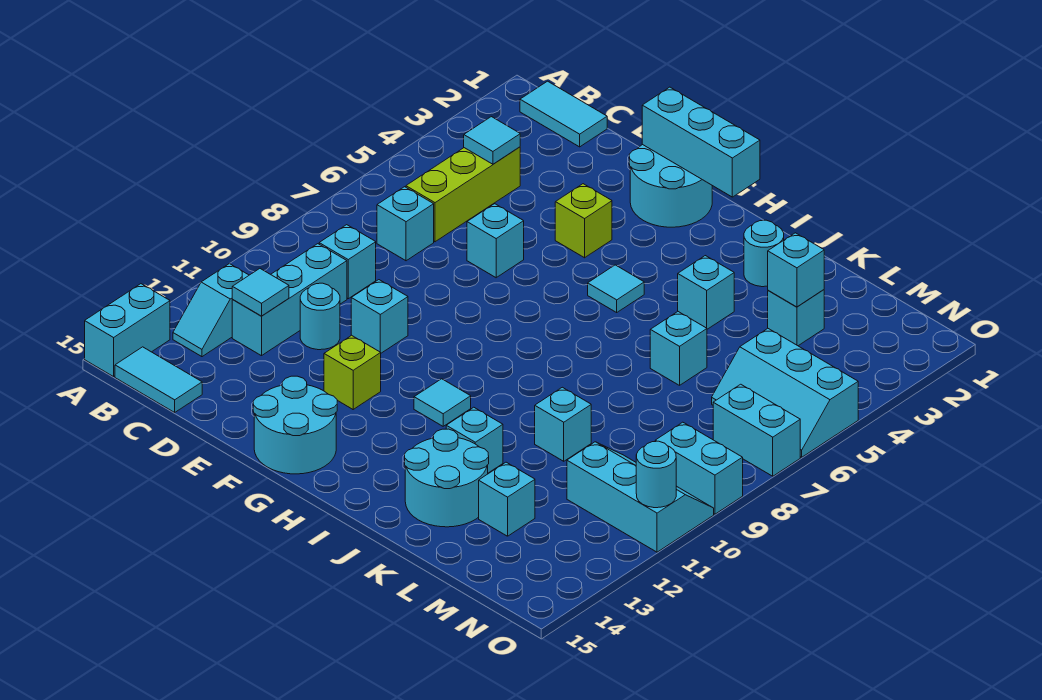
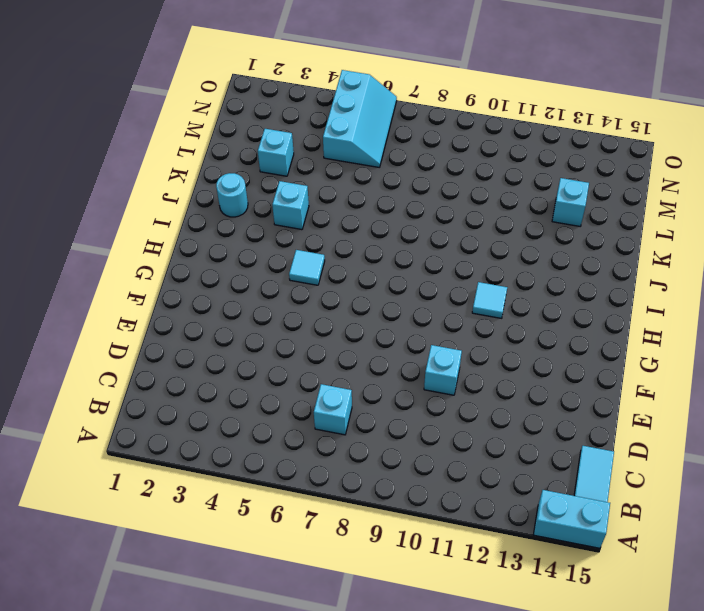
none -> cyan tile B1:C1 level 1
none -> cyan slope B12:B13 level 1 top 12
none -> lime brick C4:C6 level 1
none -> cyan brick C9 level 1

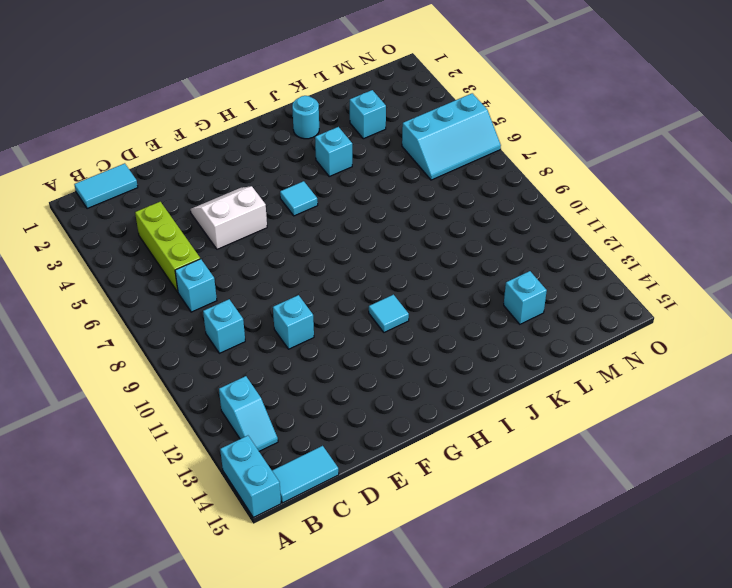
white slope E4:F5 level 1 top 5 -> lime brick F4 level 1
none -> cyan brick C10:C12 level 1
none -> cyan round brick D11 level 1
none -> cyan brick E6 level 1
none -> cyan round brick F1:G2 level 1

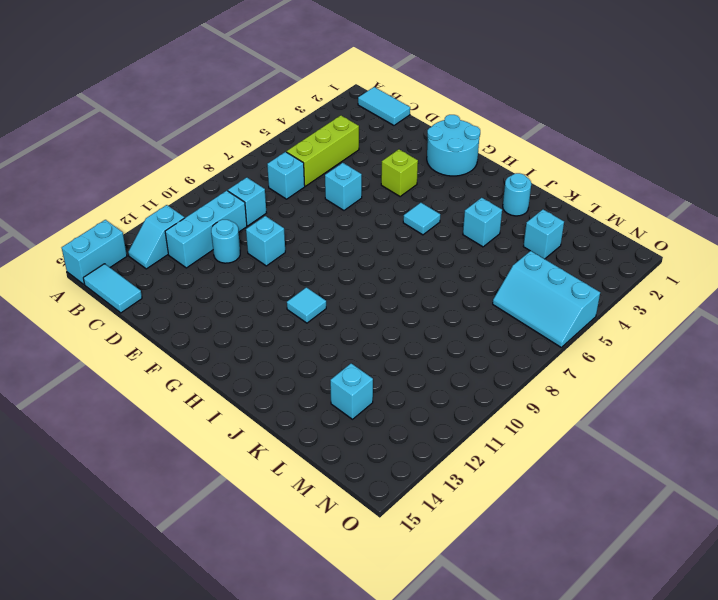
none -> lime brick F12 level 1
none -> cyan round brick F14:G15 level 1
none -> cyan brick J12 level 1
none -> cyan round brick J13:K14 level 1

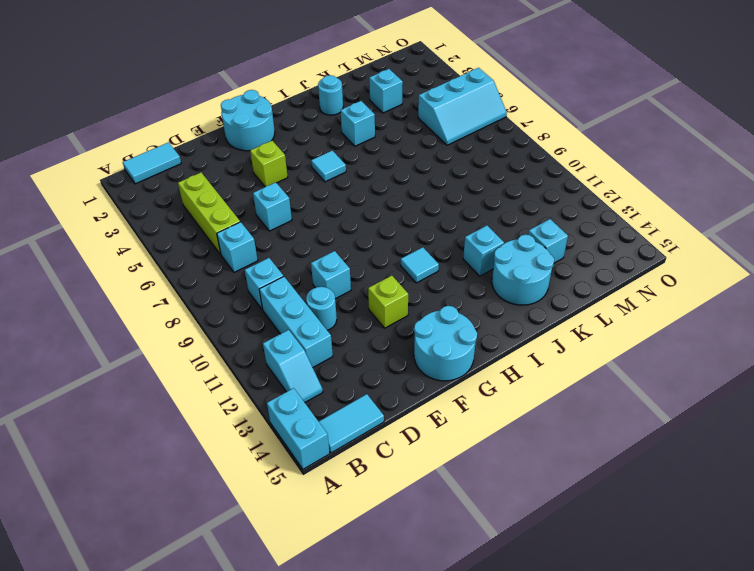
none -> cyan brick K6 level 1
none -> cyan brick K10 level 1
none -> cyan slope M10:O11 level 1 top 11
none -> cyan brick N7:O7 level 1

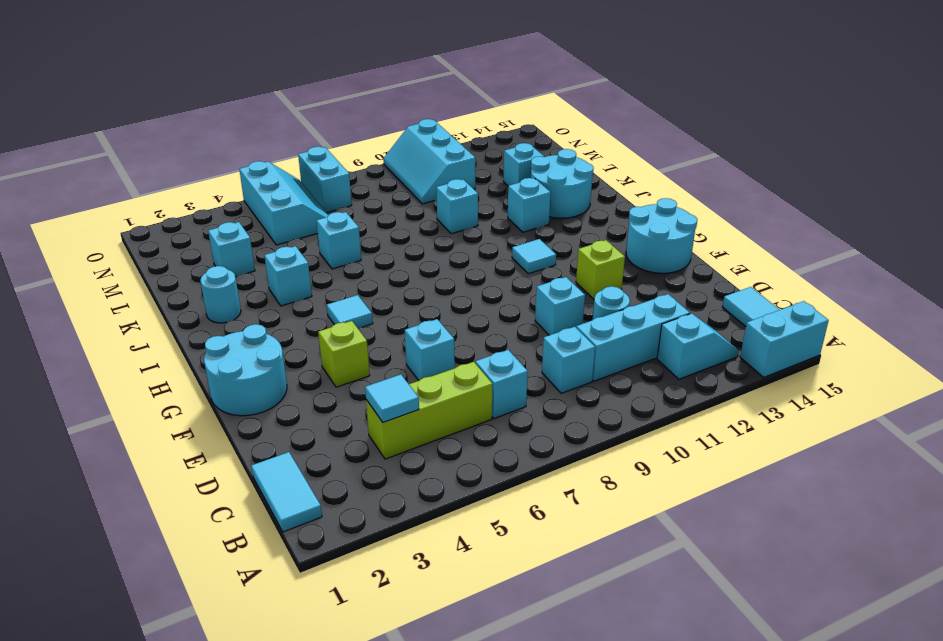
none -> cyan brick N9:O9 level 1
none -> cyan tile C12 level 2
none -> cyan brick F1:H1 level 2
none -> cyan brick L3 level 2

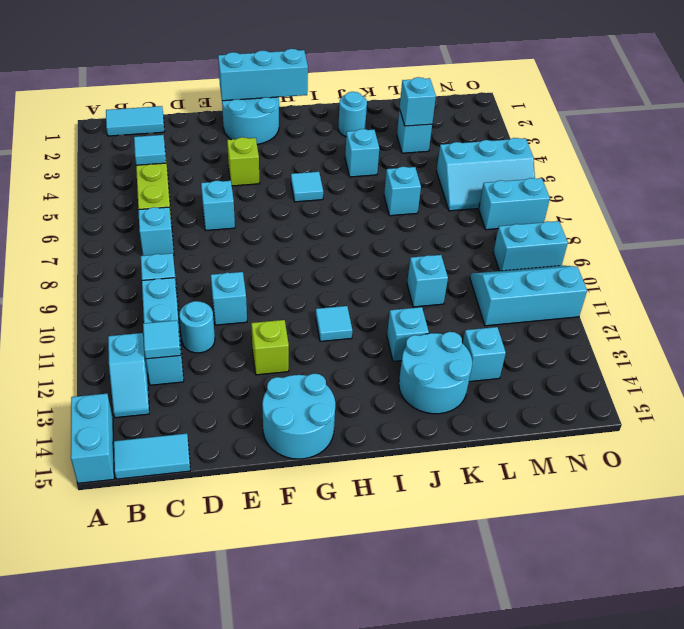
none -> cyan round brick O11 level 2

